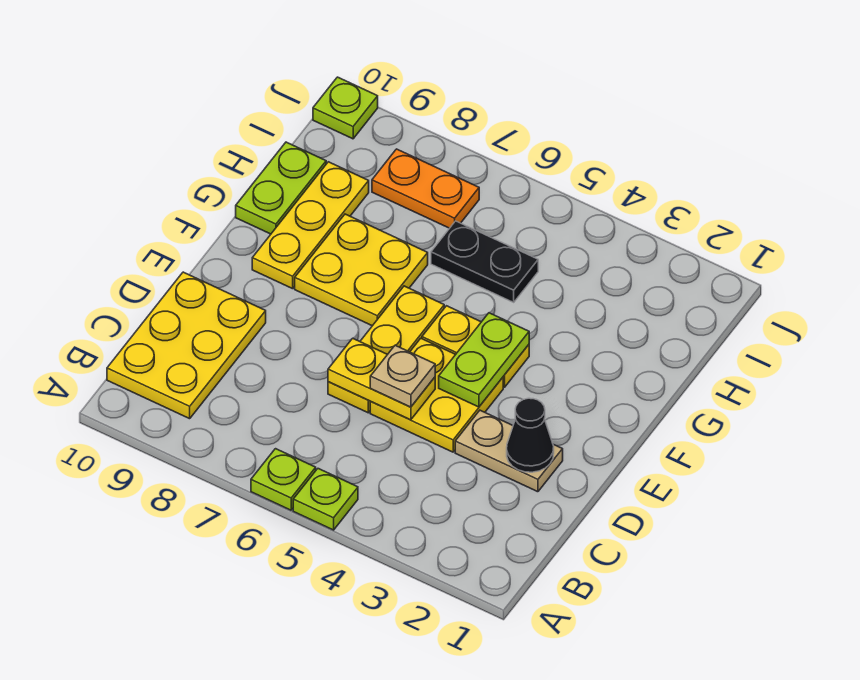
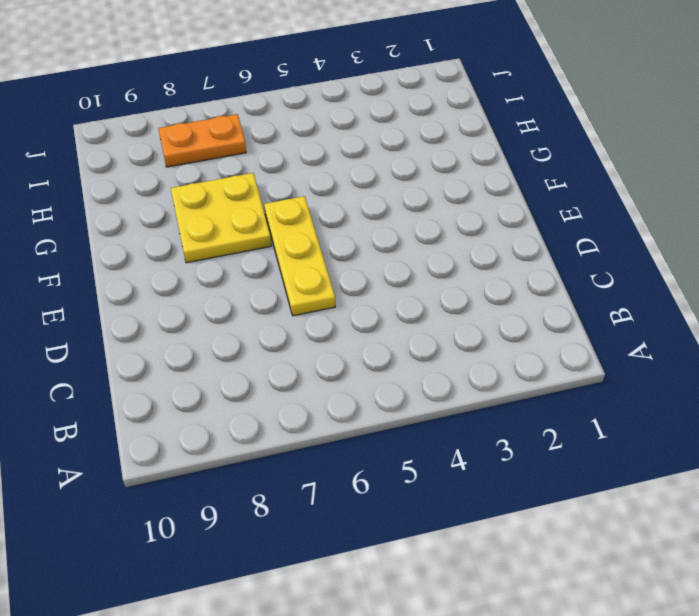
none -> lime plate A5 level 1
none -> lime plate A6 level 1
none -> yellow plate B9:D10 level 1

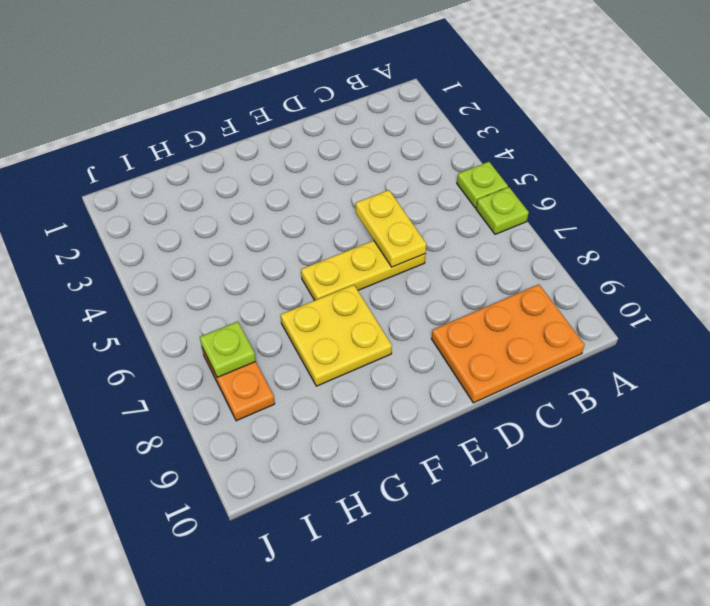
orange plate B9:D10 level 1 -> yellow plate B9:D10 level 1
lime plate I7 level 2 -> lime plate J10 level 1
none -> tan plate D2:D3 level 1
none -> yellow plate D4:E5 level 1
none -> yellow plate F4:F5 level 1

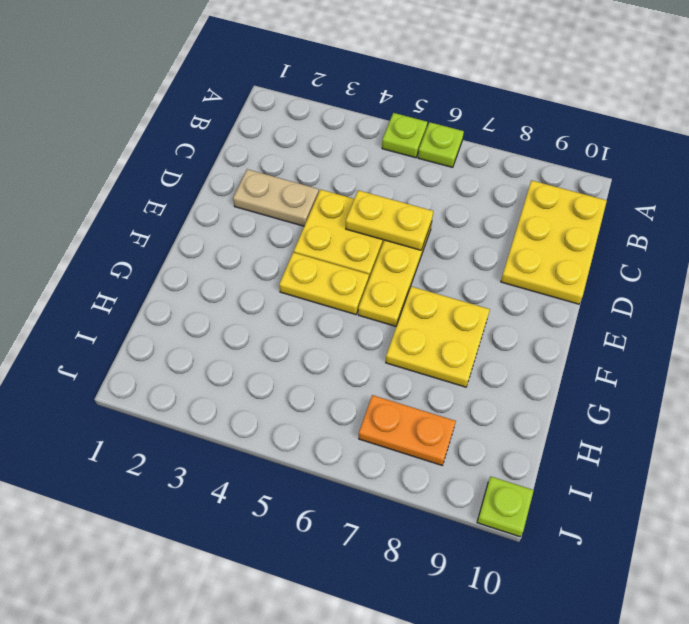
none -> yellow plate F9:H9 level 1
none -> lime plate G10:H10 level 1
none -> black plate H5:H6 level 1

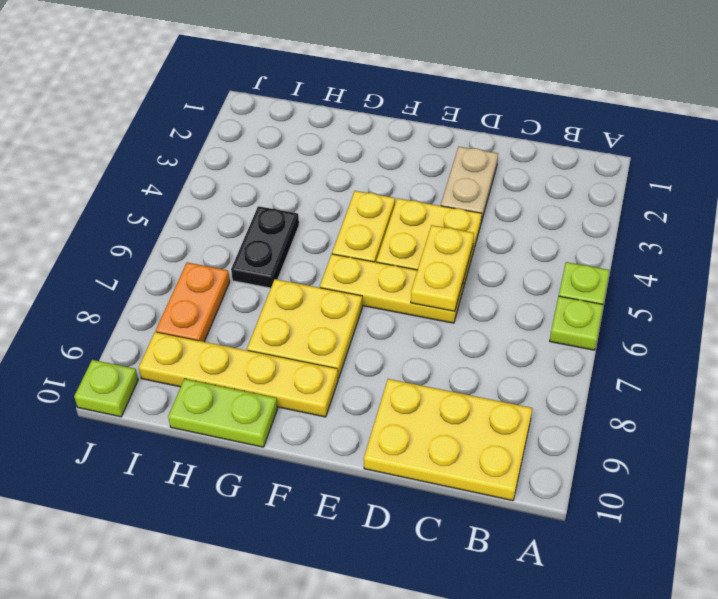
yellow plate F9:I9 level 1 -> yellow plate F9:H9 level 1
none -> black cone D2 level 2
none -> lime plate E4:F4 level 2
none -> tan plate D5 level 3

